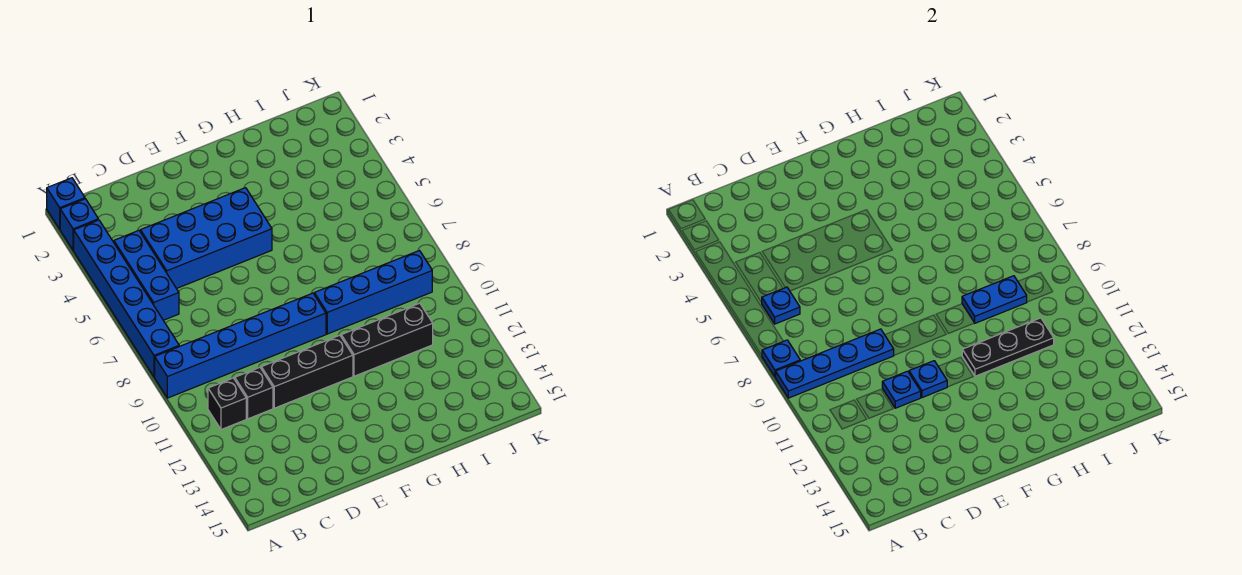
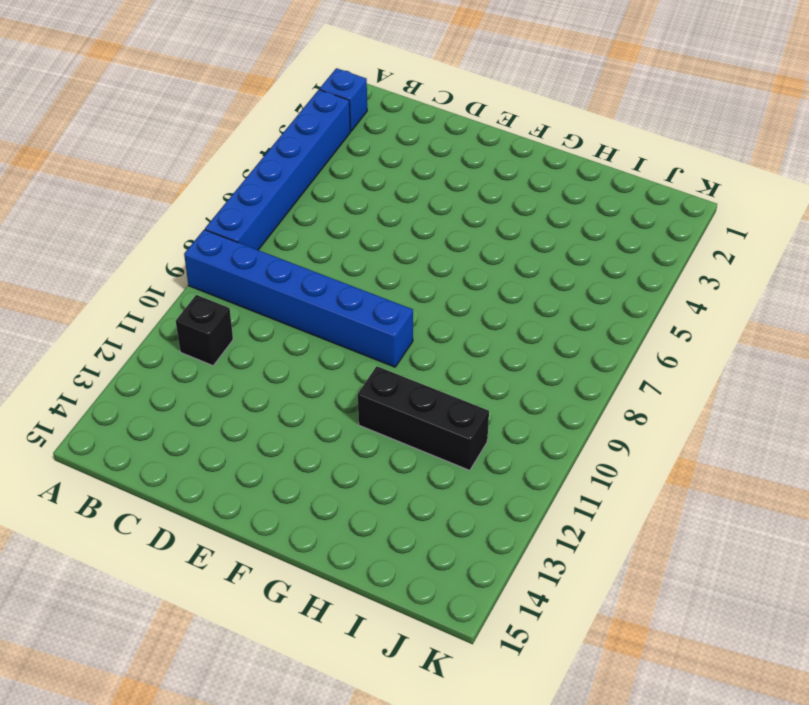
none -> blue brick A1 level 1
none -> blue brick B4:B6 level 1
none -> blue brick C4:F5 level 1

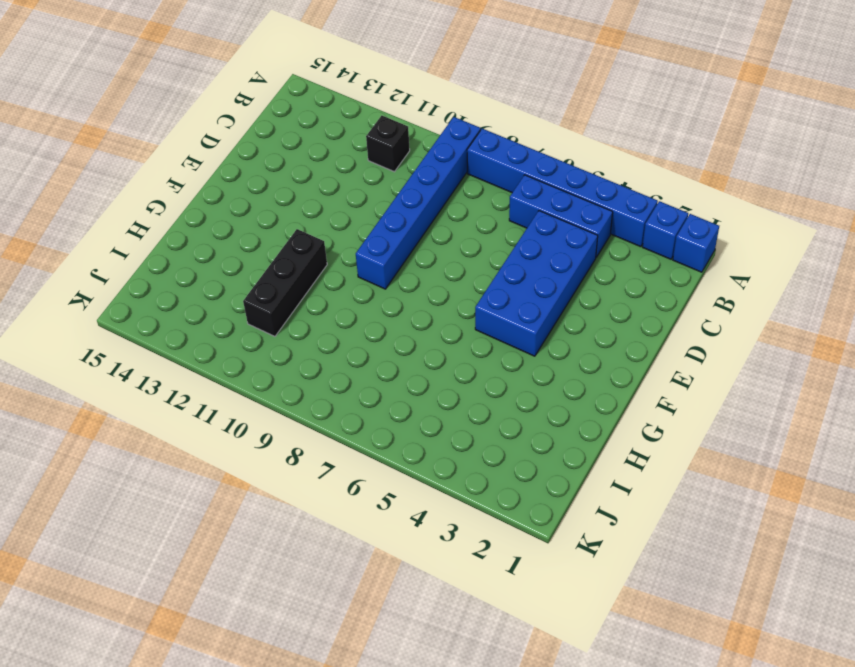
none -> black brick C11 level 1
none -> black brick D11:F11 level 1
none -> blue brick G9:J9 level 1

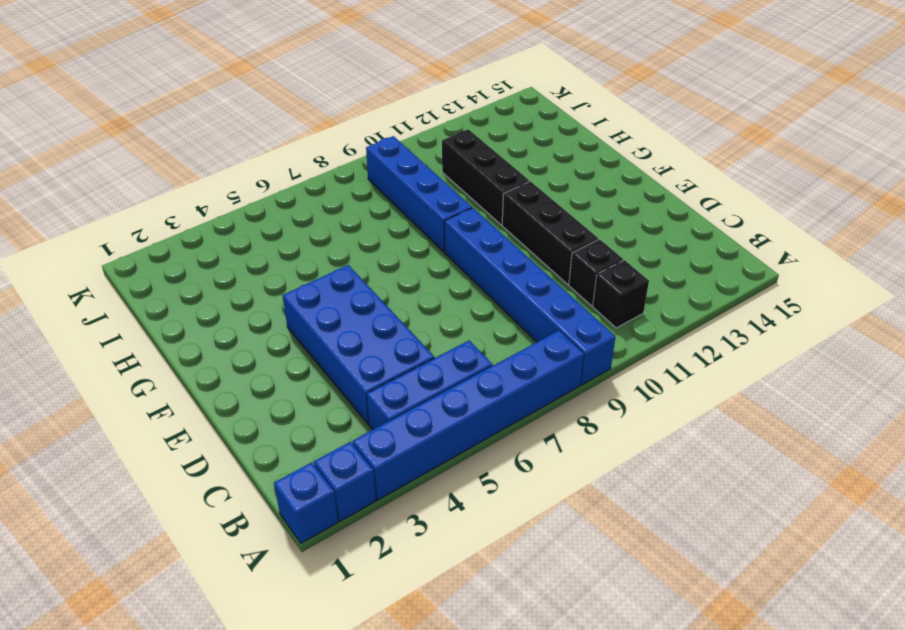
none -> blue plate A8 level 2
none -> blue plate A9:D9 level 2
none -> blue plate B6 level 2

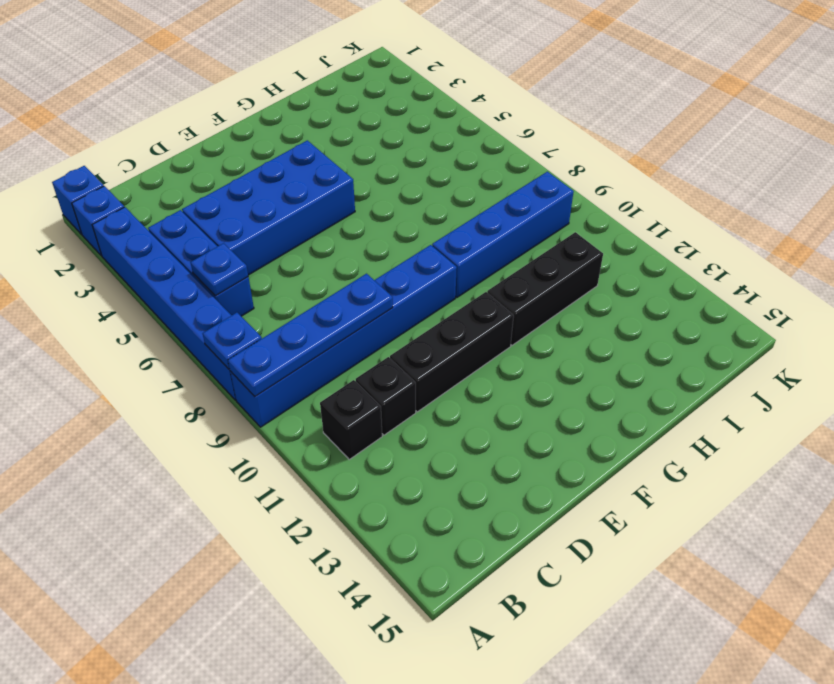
none -> blue plate D11 level 2
none -> blue plate E11 level 2
none -> black plate G11:I11 level 2

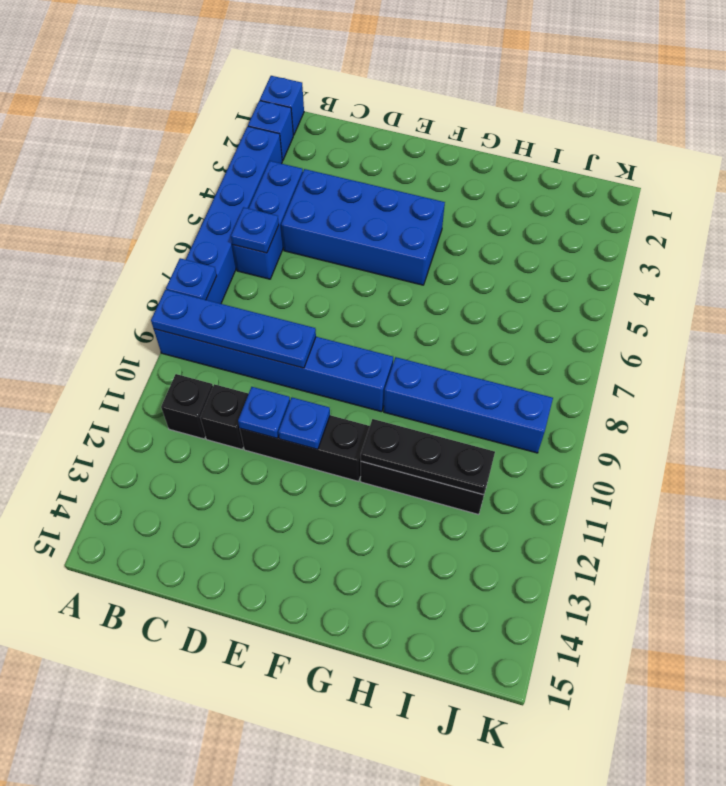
none -> blue plate H9:I9 level 2

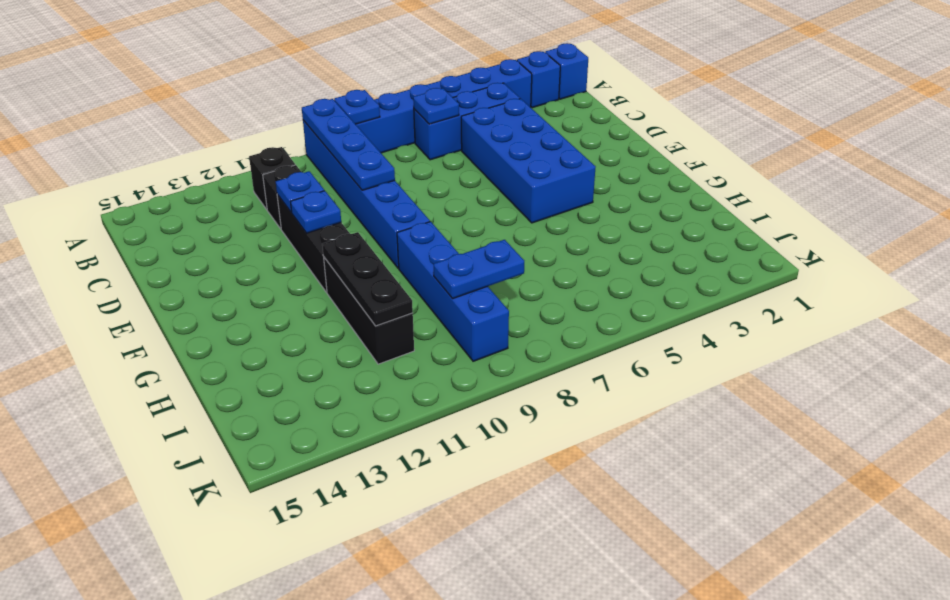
blue plate I8:I9 level 2 -> blue plate H9:I9 level 2

